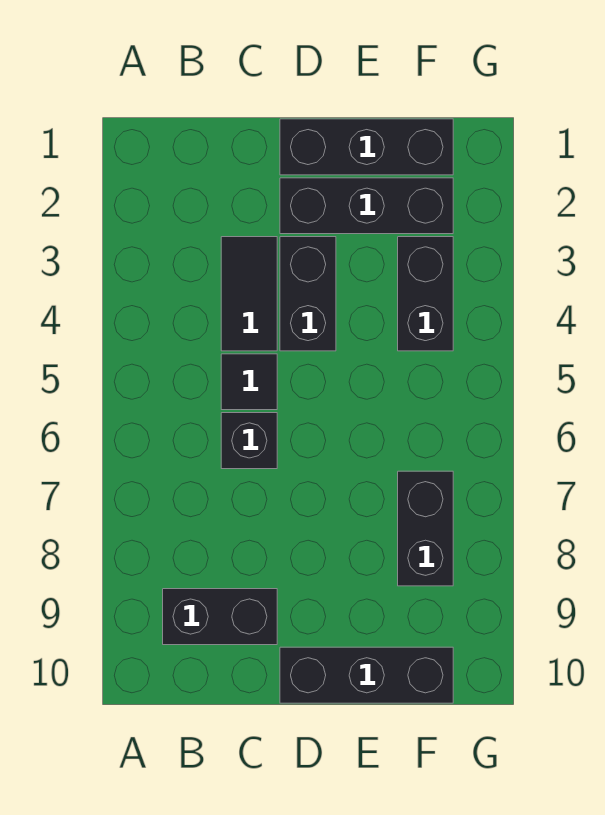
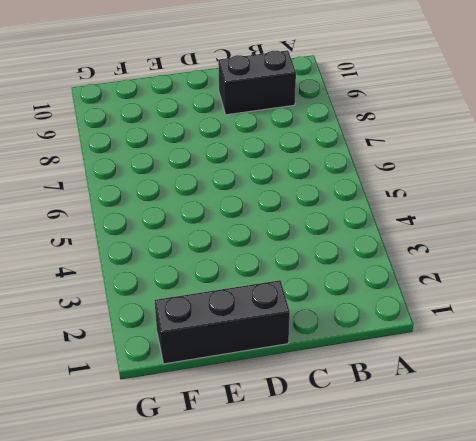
none -> black tile C3:C4 level 1
none -> black tile C5 level 1

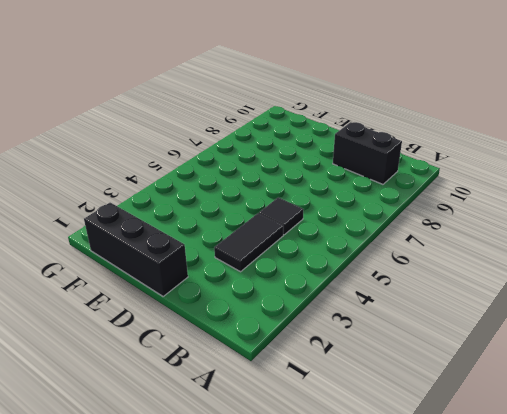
none -> black brick C6 level 1
none -> black brick D2:F2 level 1

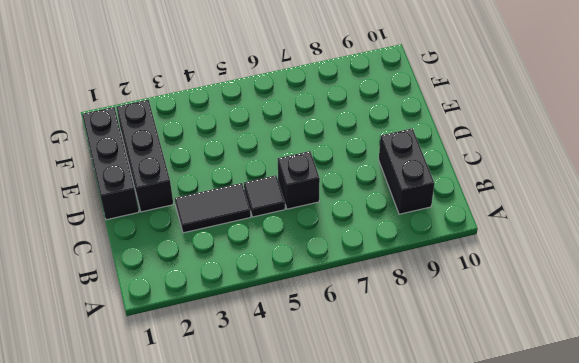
none -> black brick D3:D4 level 1
none -> black brick D10:F10 level 1

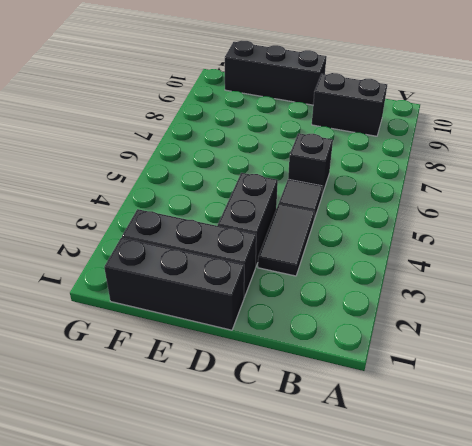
none -> black brick F3:F4 level 1
none -> black brick F7:F8 level 1

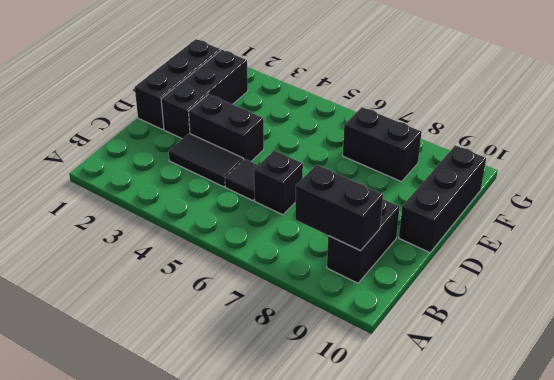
black brick B8:B9 level 2 -> black brick F3:F4 level 1

